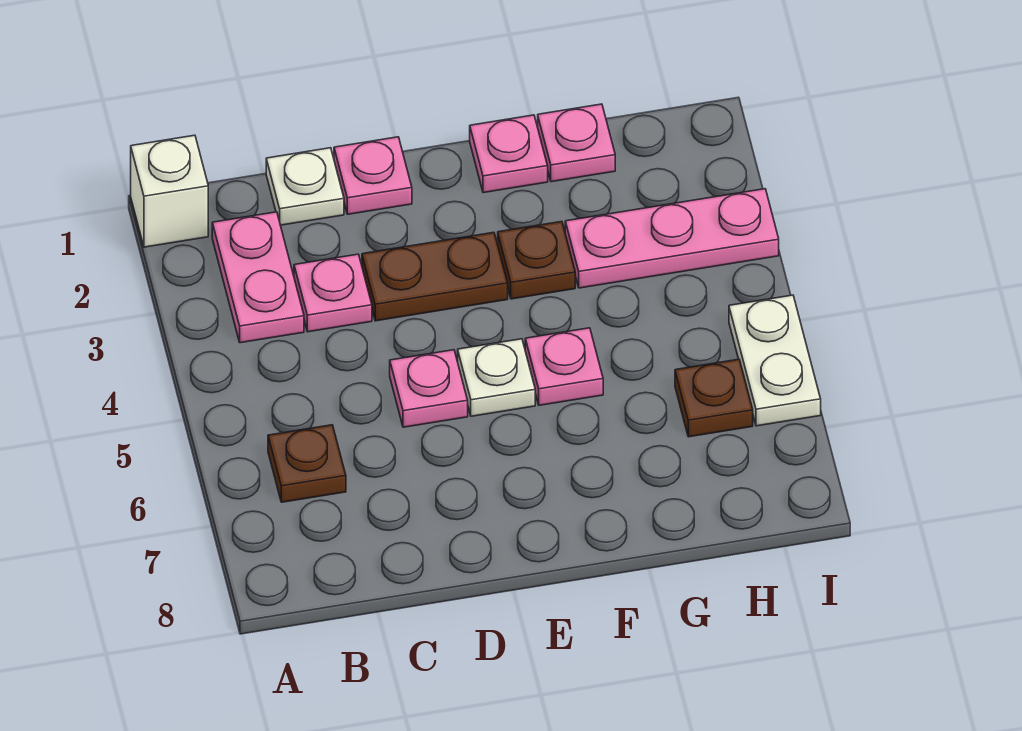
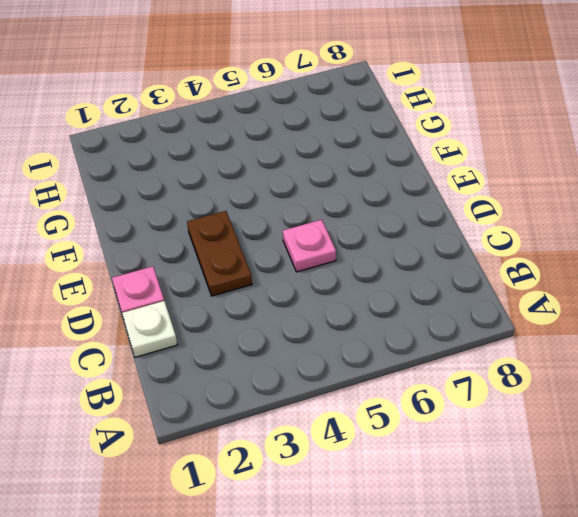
none -> white brick A1 level 1
none -> pink plate B2:B3 level 1
none -> brown plate B6 level 1

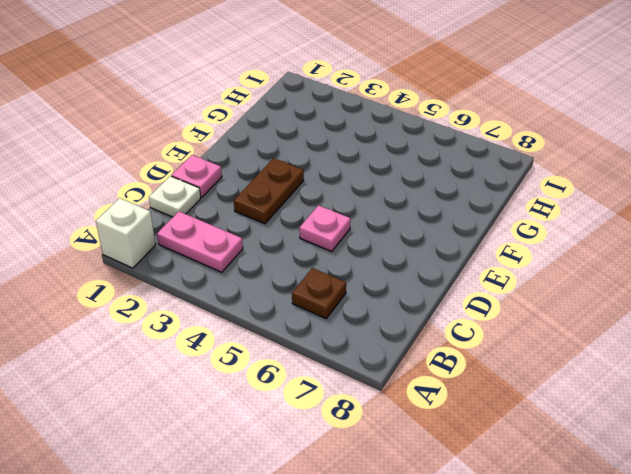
none -> pink plate C3 level 1
none -> white plate E5 level 1
none -> pink plate F1 level 1

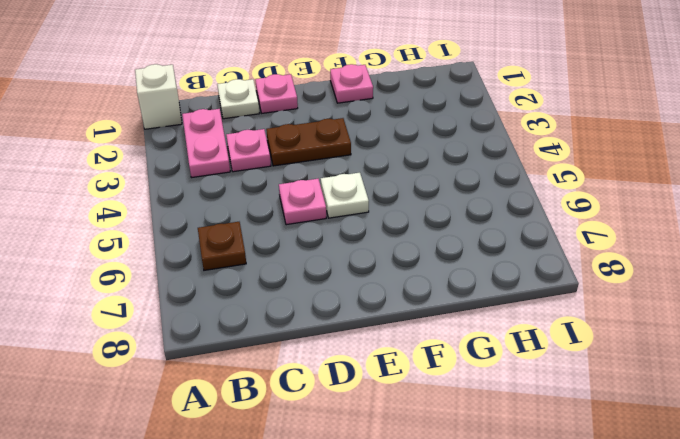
none -> brown plate F3 level 1
none -> pink plate F5 level 1
none -> pink plate G1 level 1

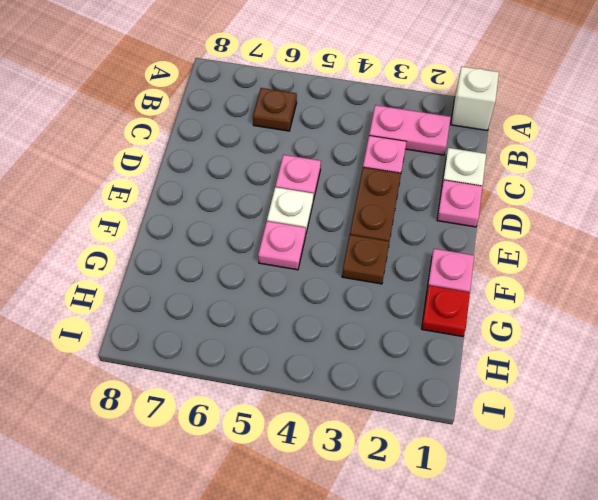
red plate G1 level 1 -> pink plate G1 level 1
none -> pink plate G3:I3 level 1
none -> brown plate H6 level 1
none -> white plate I5:I6 level 1

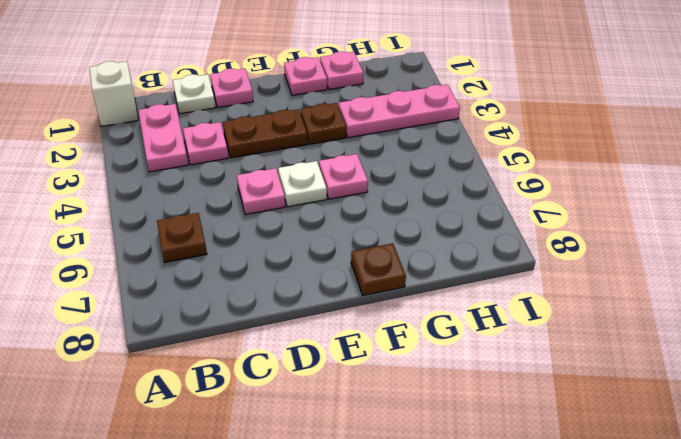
brown plate F8 level 1 -> brown plate H6 level 1
none -> white plate I5:I6 level 1

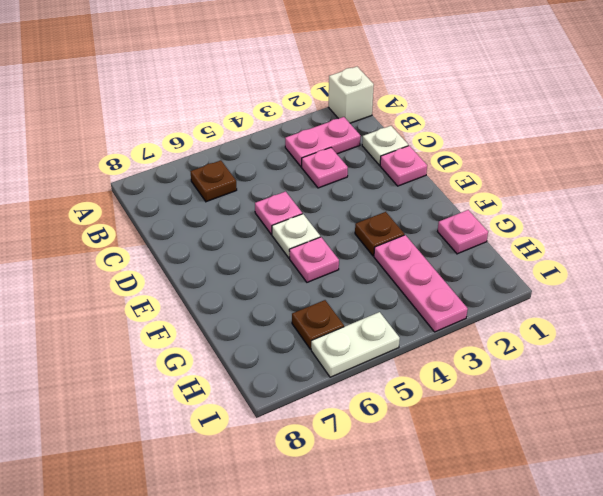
none -> brown plate D3:E3 level 1
none -> pink plate F1 level 1

